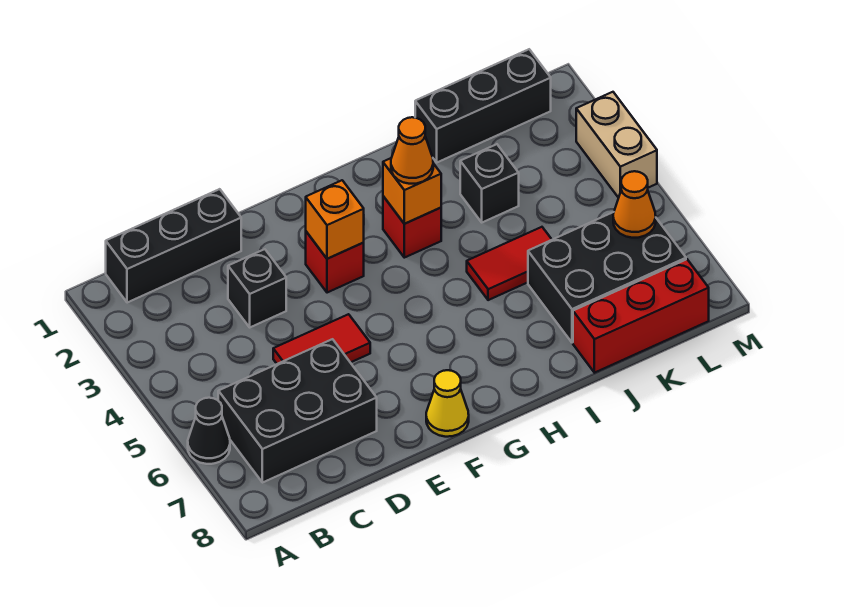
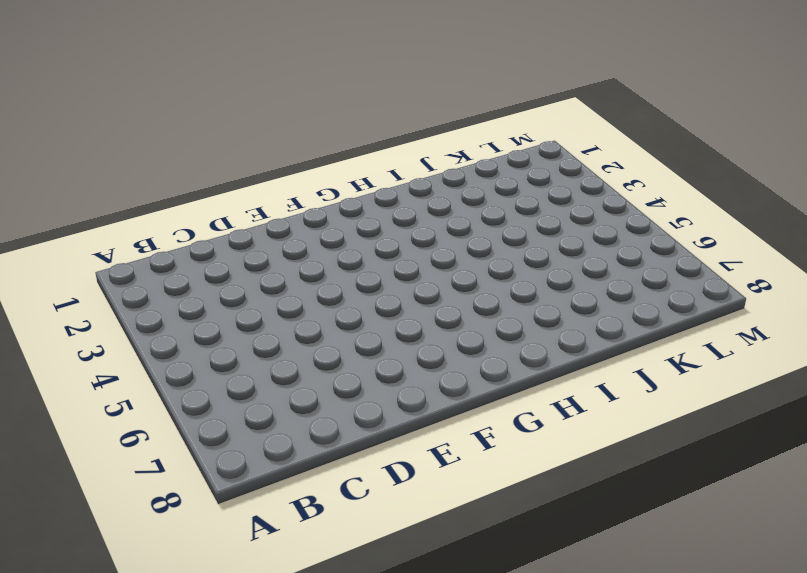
none -> black cone A6 level 1
none -> black brick B1:D1 level 1
none -> black brick B6:D7 level 1

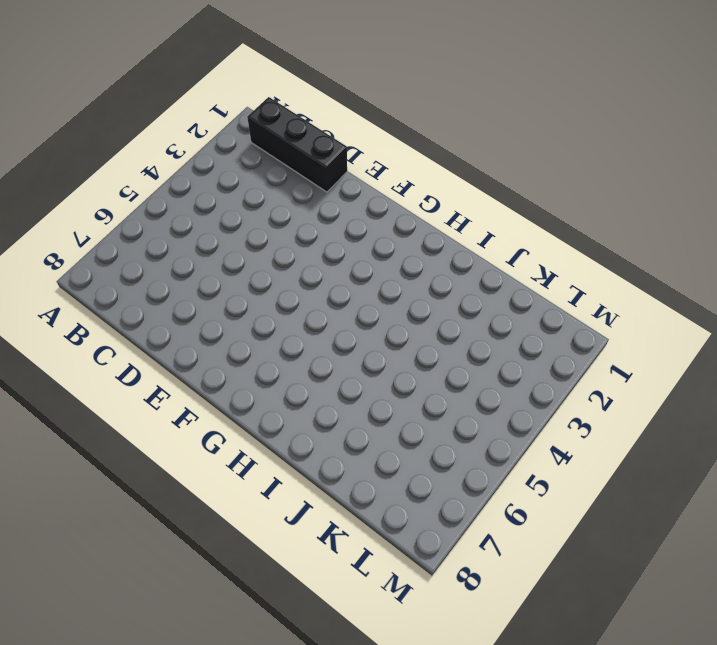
none -> black cone A6 level 1
none -> black brick B6:D7 level 1
none -> black brick D3 level 1

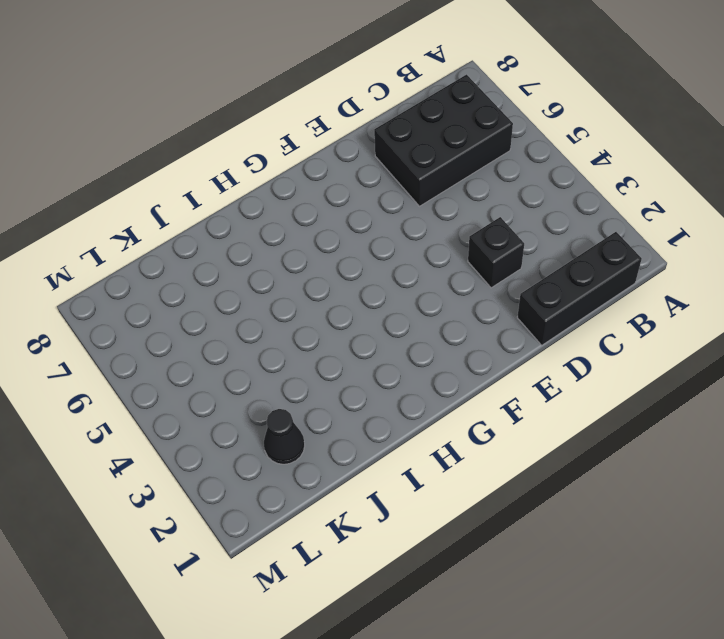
black cone K2 level 1 -> black cone A6 level 1
none -> red tile D5:E5 level 1
none -> red brick F3 level 1
none -> yellow cone F8 level 1

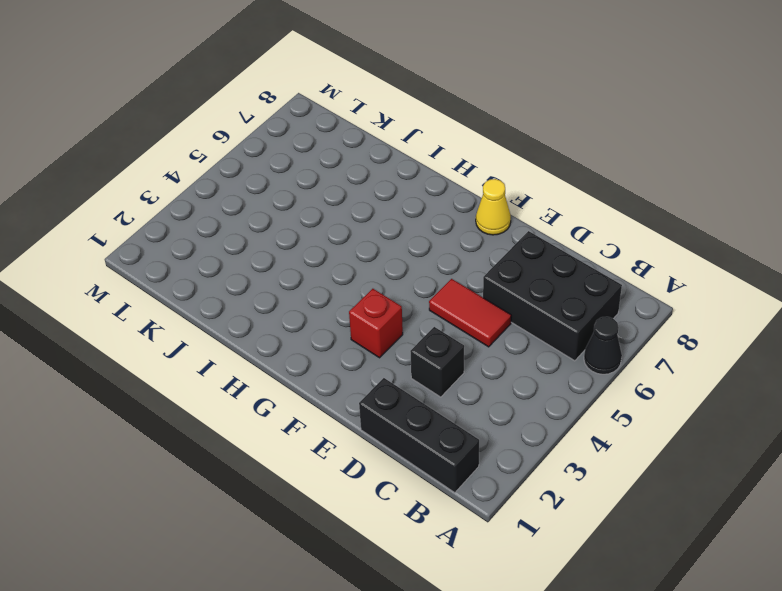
none -> red brick H3 level 1
none -> red tile I5:J5 level 1
none -> black brick J1:L1 level 1

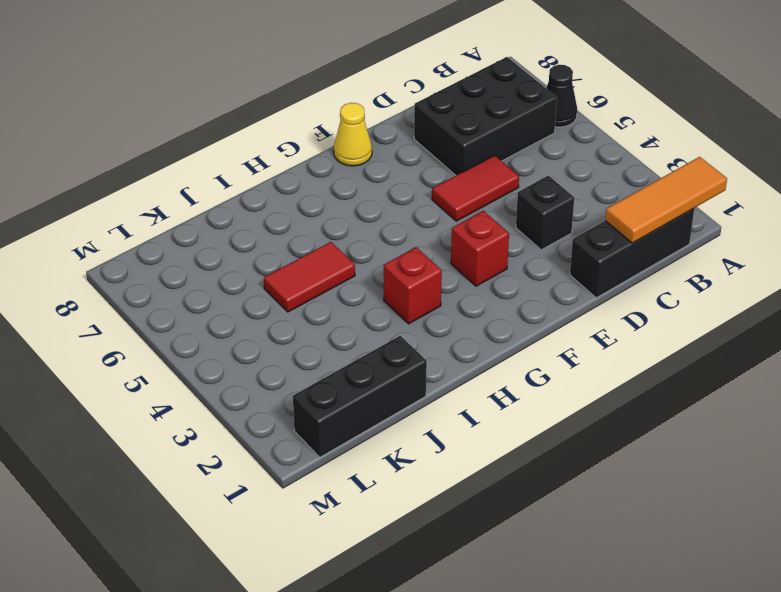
orange tile A1:C1 level 2 -> none
none -> black brick J3 level 1
none -> black brick J6:L7 level 1
none -> red brick J8:L8 level 1

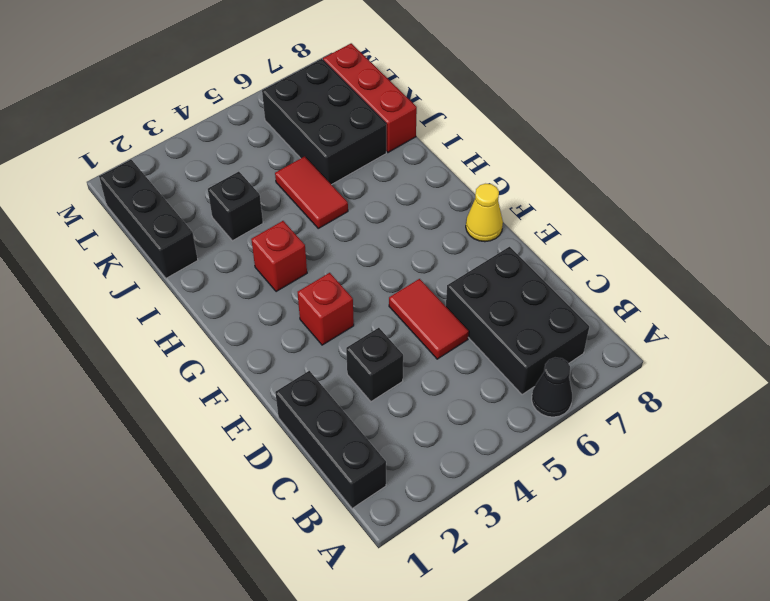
none -> tan brick M3:M4 level 1
none -> orange brick F3 level 2
none -> orange brick H3 level 2

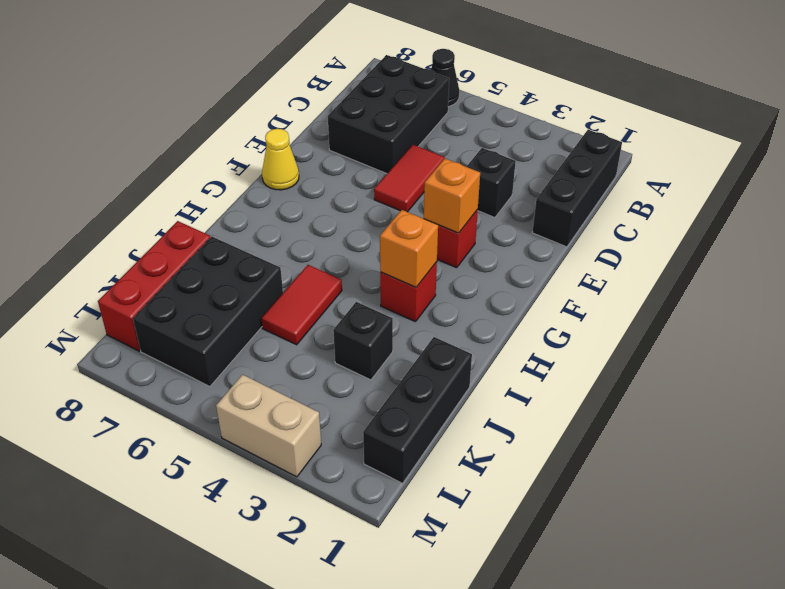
none -> orange cone L6 level 2
none -> orange cone H3 level 3

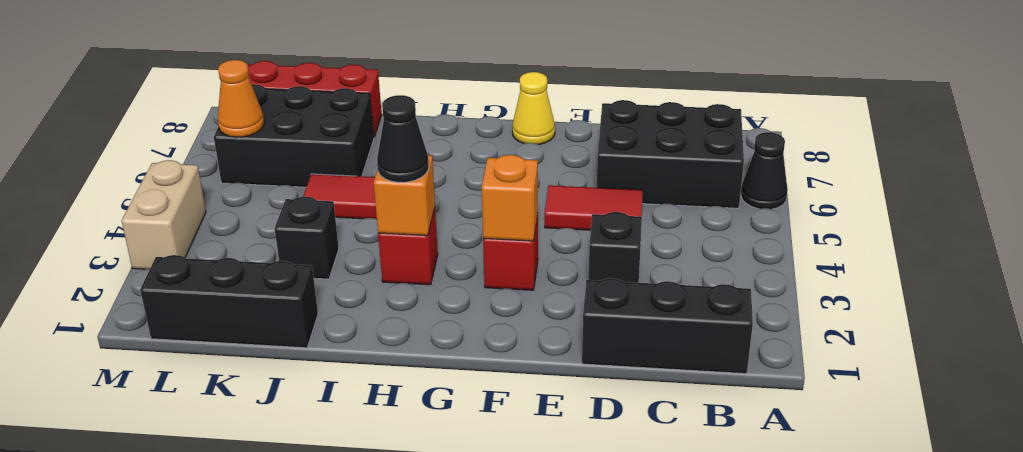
black cone H3 level 3 -> orange cone H3 level 3

